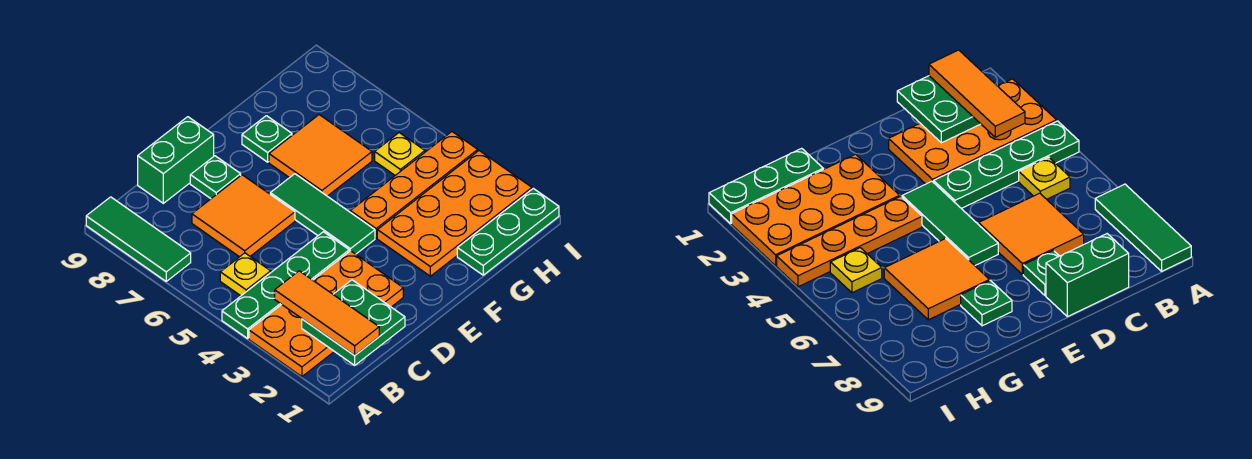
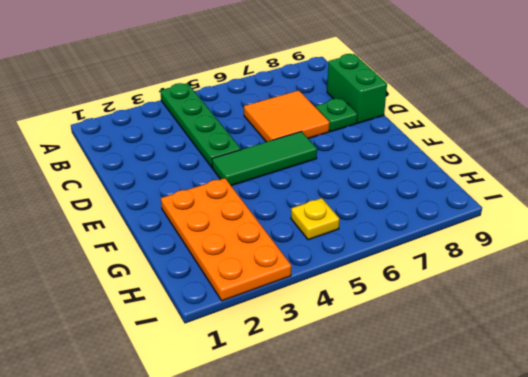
none -> orange plate A2:D3 level 1
none -> green tile A7:A9 level 1
none -> yellow plate B5 level 1

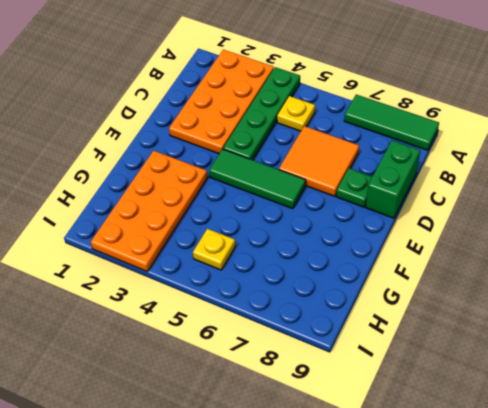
none -> orange plate F4:I4 level 1
none -> orange tile F6:G7 level 1
none -> green plate F8 level 1

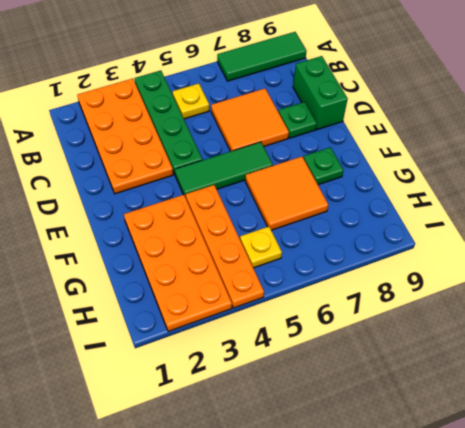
none -> green plate G1:I1 level 1
none -> green plate B1:C2 level 2
none -> orange tile B1:B3 level 3

